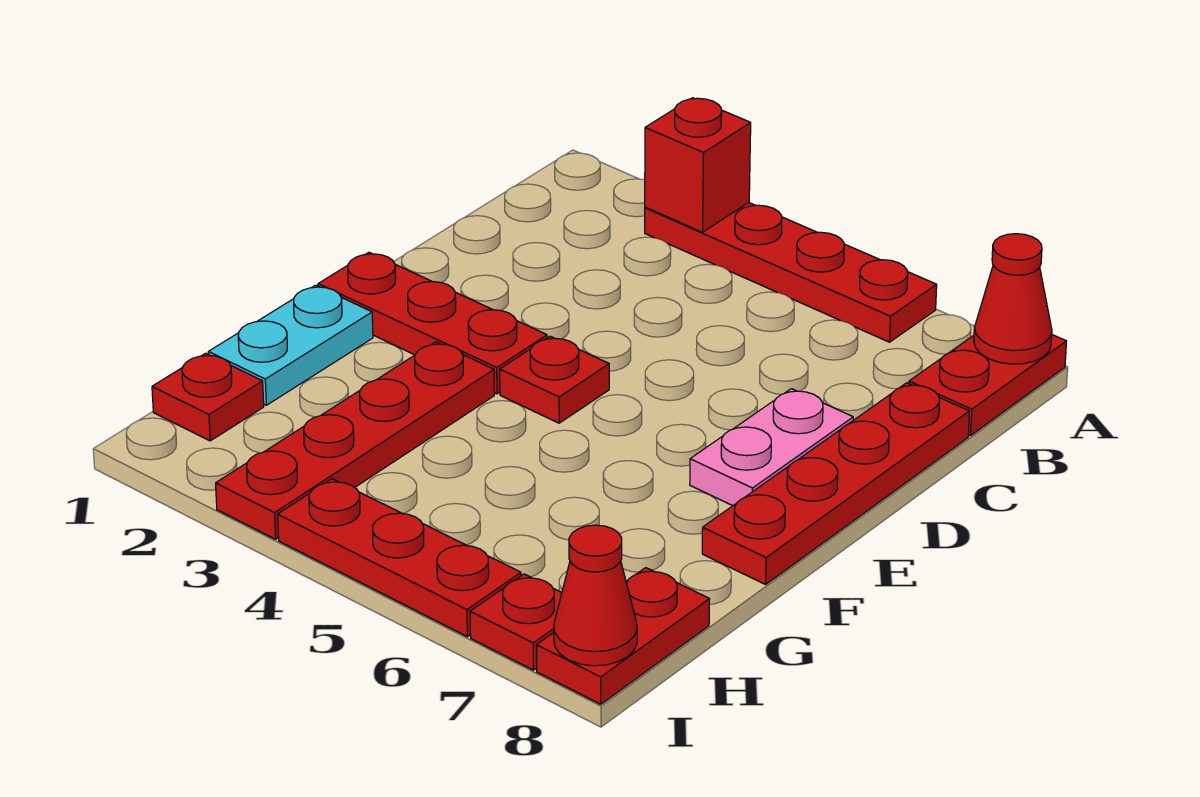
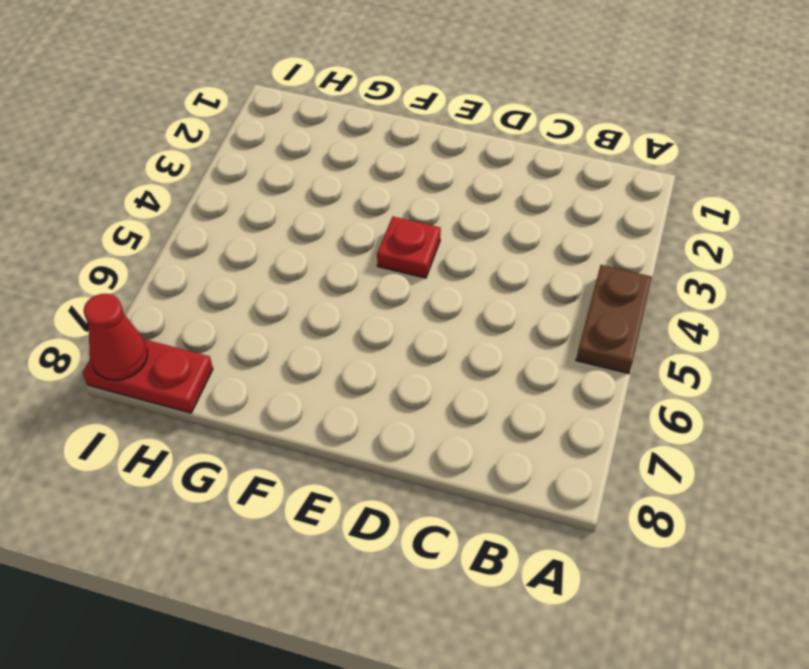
brown plate A4:A5 level 1 -> red plate A3:A6 level 1
none -> red plate A8:B8 level 1
none -> red plate C8:F8 level 1
none -> pink plate D7:E7 level 1

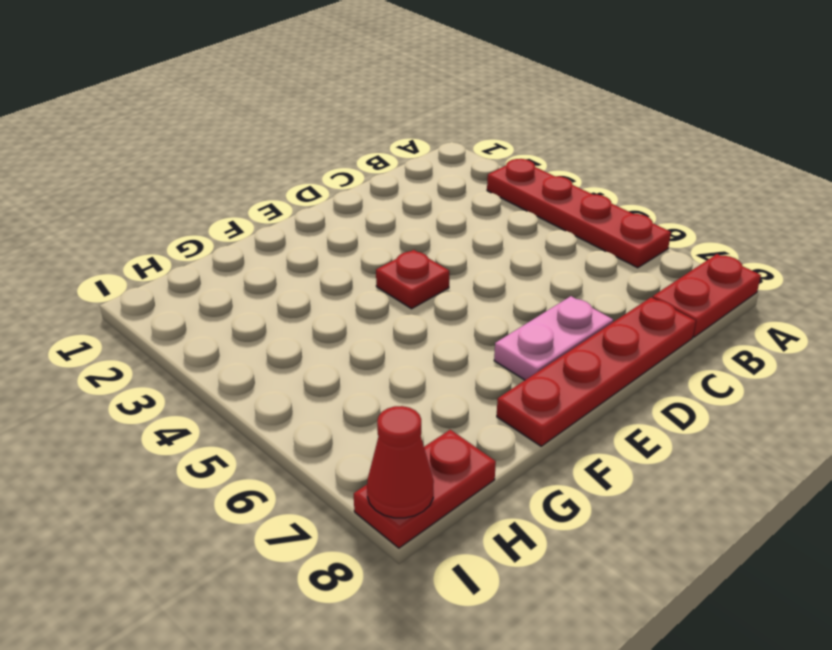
none -> red plate E1:E3 level 1
none -> cyan plate F1:G1 level 1
none -> red plate F3:I3 level 1

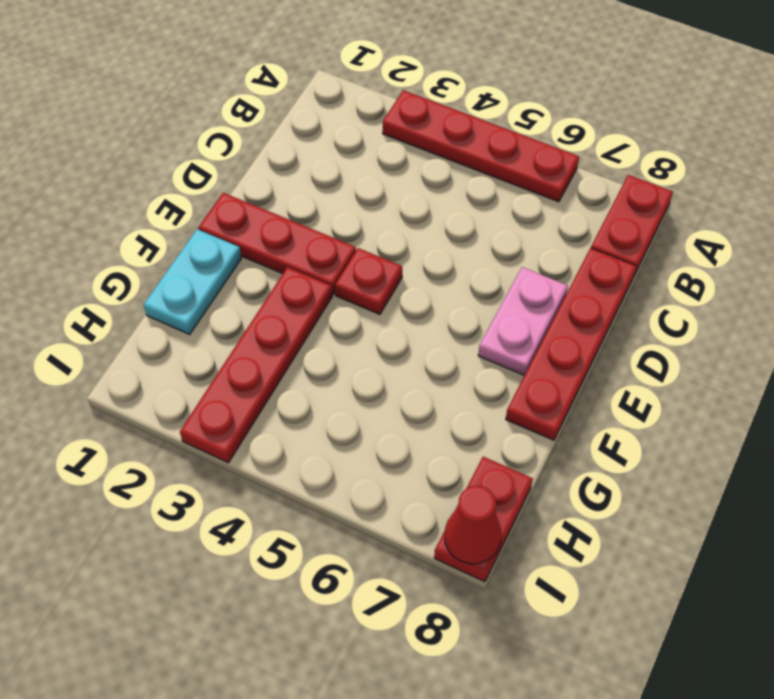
none -> red plate H1 level 1
none -> red plate I4:I6 level 1
none -> red plate I7 level 1

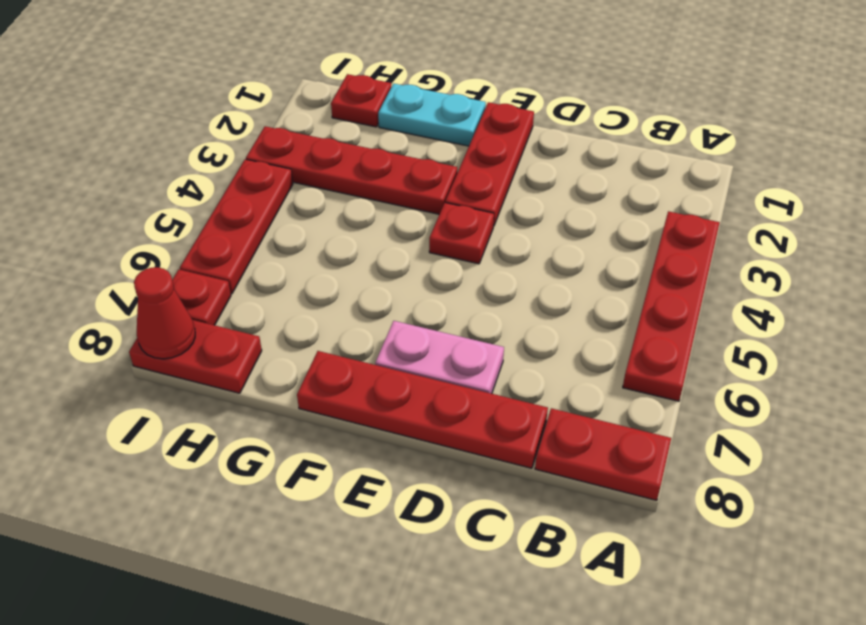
none -> red brick A3 level 2
none -> red cone A8 level 2

